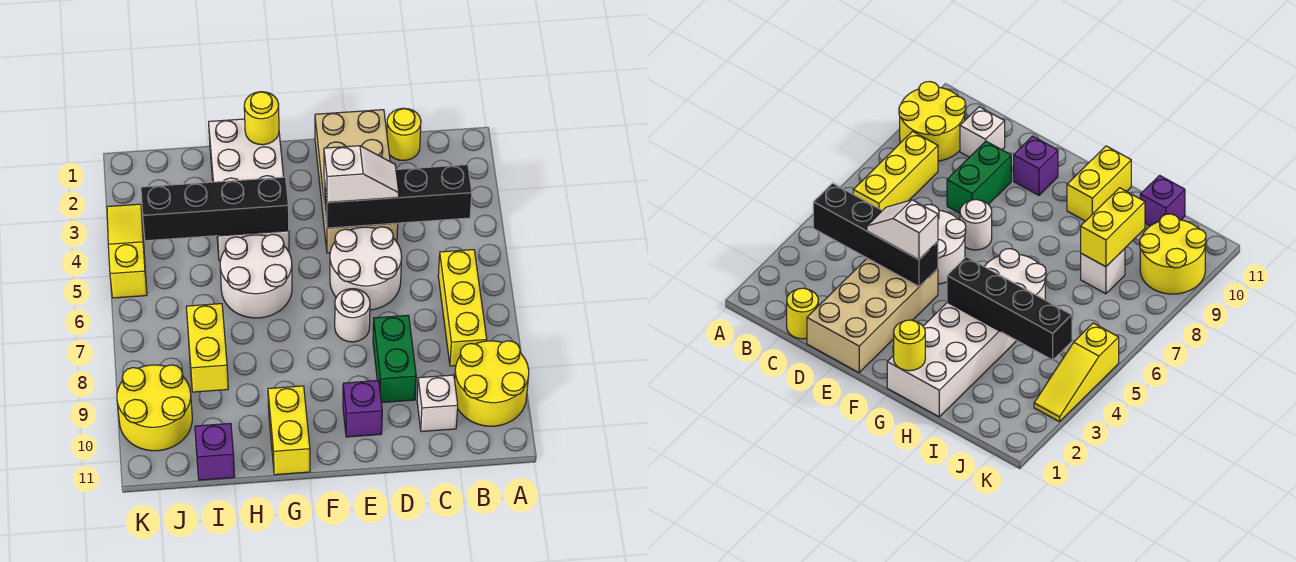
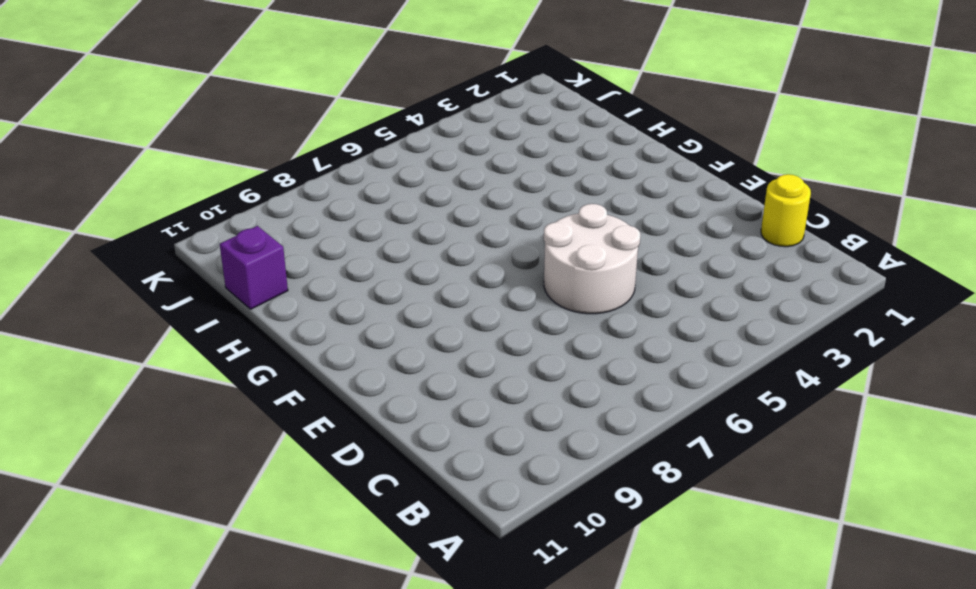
none -> yellow round brick A9:B10 level 1
none -> yellow brick B6:B8 level 1
none -> white brick C10 level 1

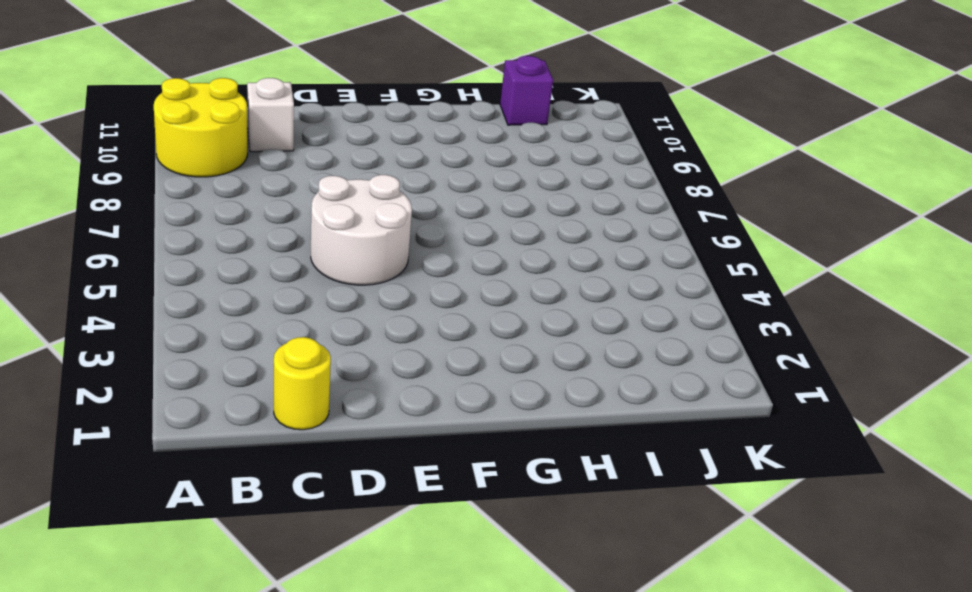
none -> yellow brick B6:B8 level 1
none -> tan brick D1:E4 level 1
none -> green brick D8:D9 level 1

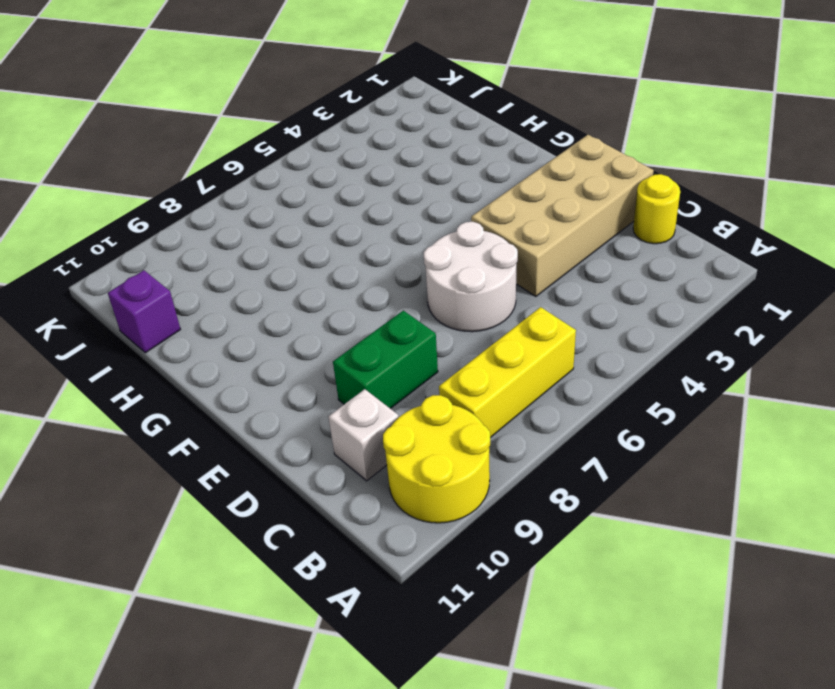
none -> white round brick E7 level 1
none -> purple brick E10 level 1
none -> white brick G1:H4 level 1

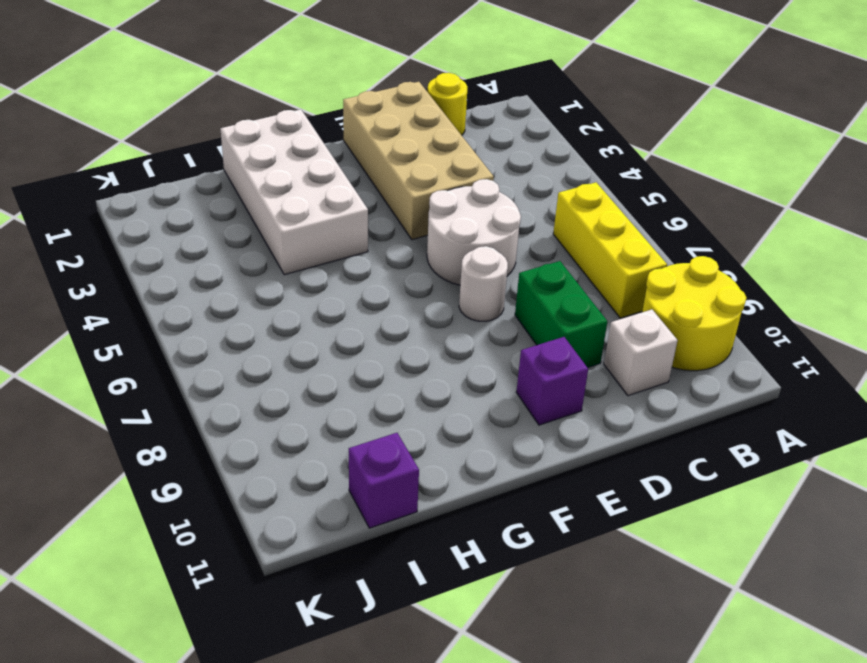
none -> white round brick G5:H6 level 1
none -> yellow brick G10:G11 level 1
none -> white brick I8 level 1

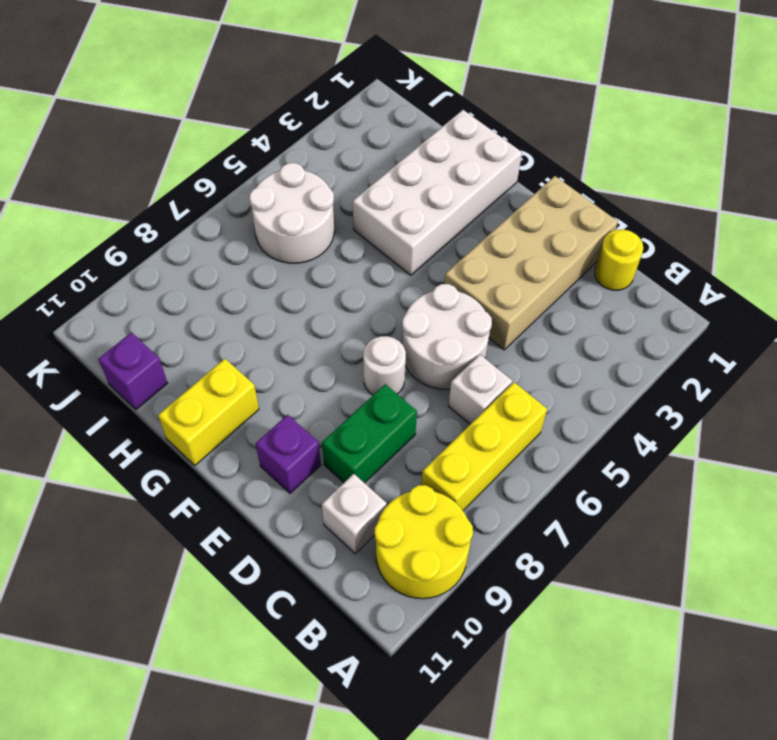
white brick C6 level 1 -> white brick I8 level 1
white round brick I5:J6 level 1 -> white round brick G5:H6 level 1
none -> yellow round brick J9:K10 level 1
none -> yellow slope K3:K5 level 1 top 5
none -> black brick B4:E4 level 2

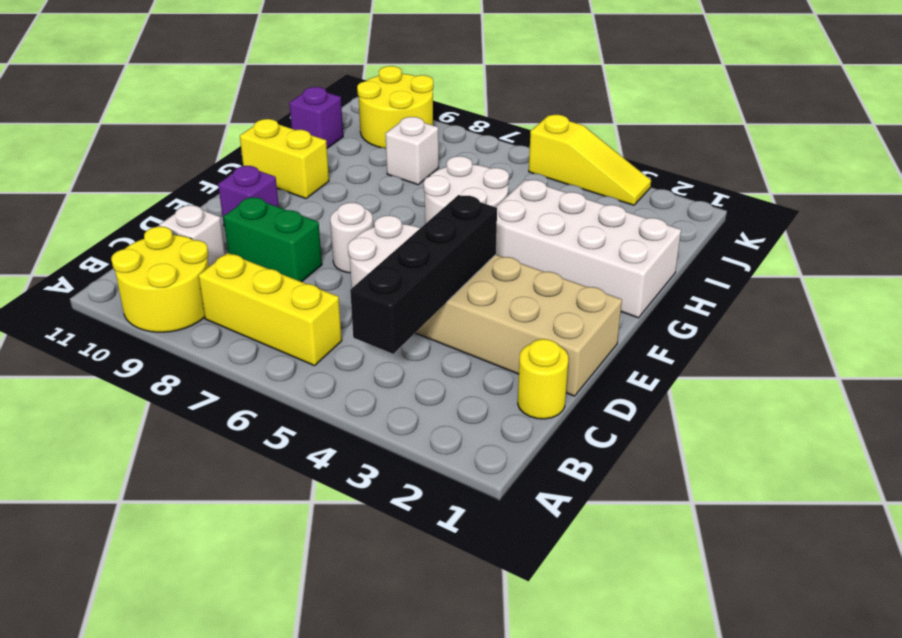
none -> yellow round brick G1 level 2
none -> black brick G4:J4 level 2
none -> yellow brick I8:I9 level 2

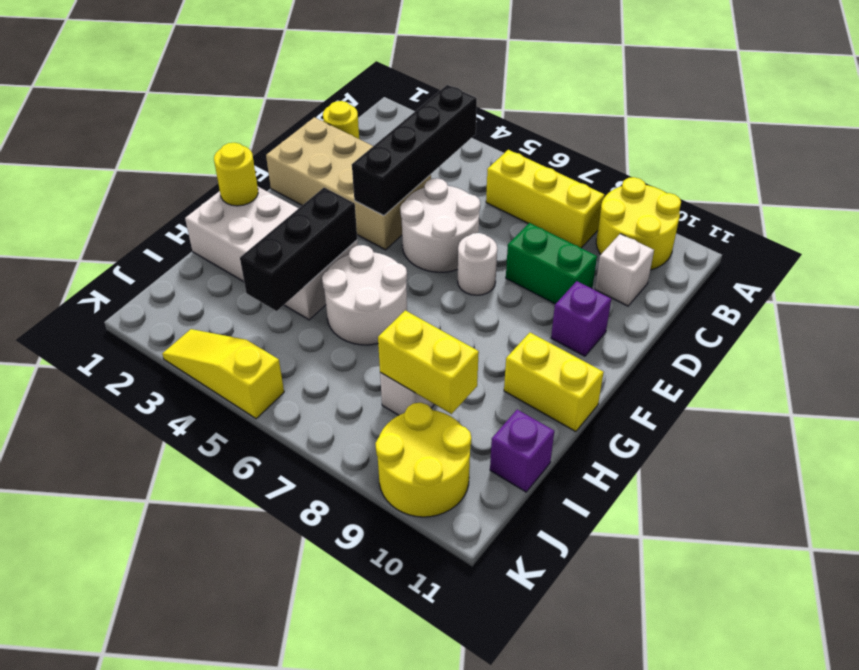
black brick G4:I4 level 2 -> black brick G4:J4 level 2
none -> white slope D4:E4 level 3 top E

